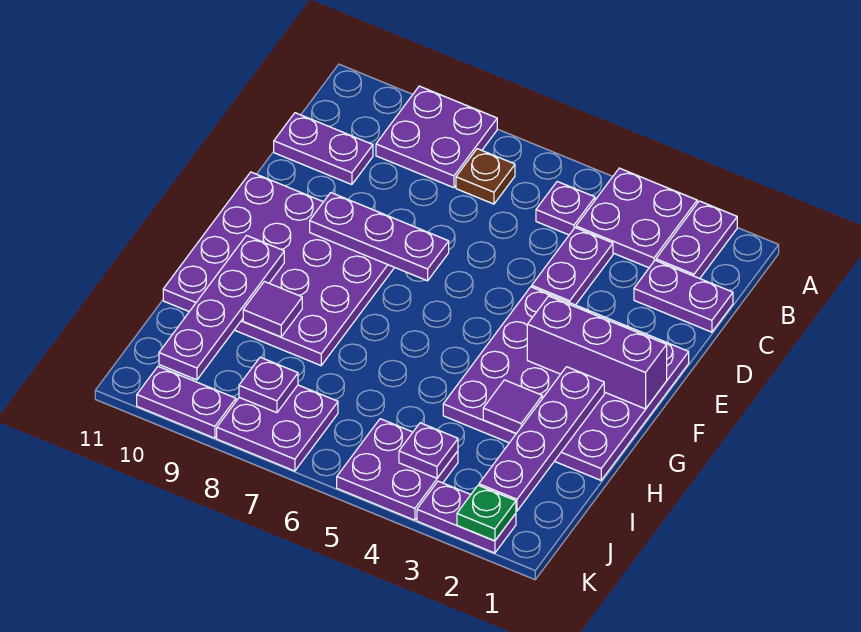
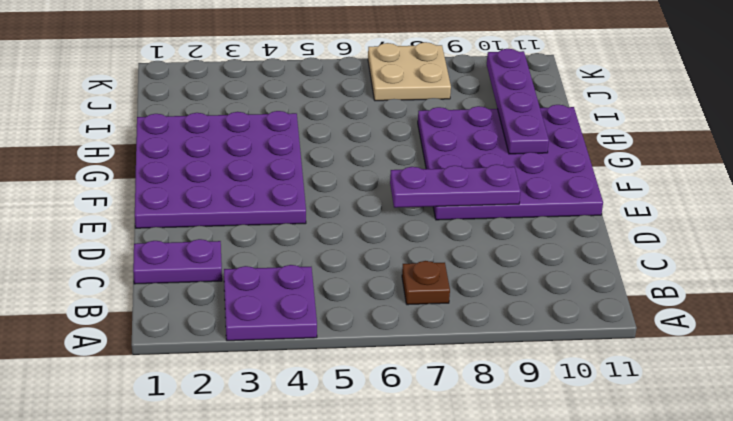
tan plate J7:K8 level 1 -> purple plate J7:K8 level 1
none -> purple plate A2:B2 level 1
none -> purple plate A8:B9 level 1
none -> purple plate B5 level 1

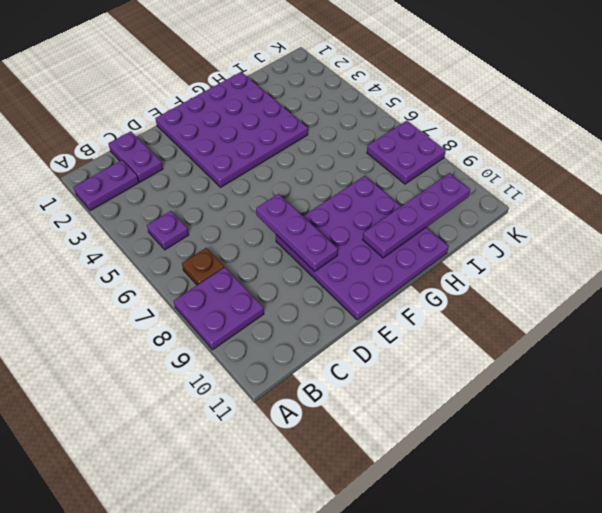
none -> purple plate A3:B4 level 1
none -> purple plate C4:D4 level 1
none -> purple plate C10:C11 level 1

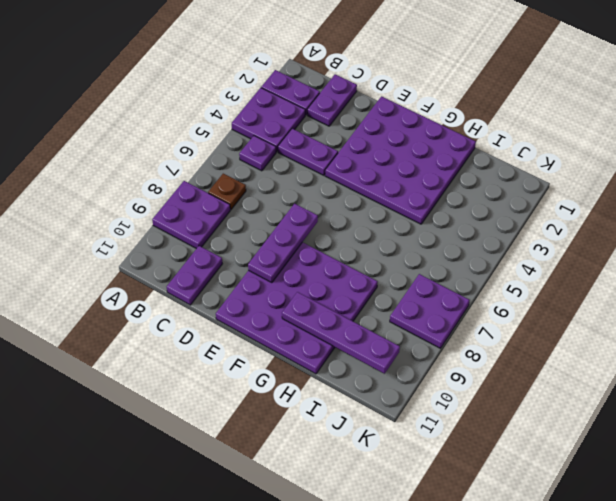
none -> purple plate J4:K5 level 1
none -> purple plate K2:K3 level 1
none -> purple plate K9:K10 level 1

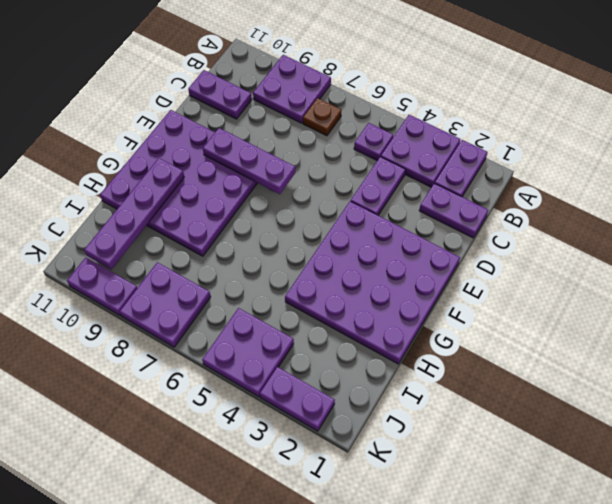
none -> purple brick F1:F3 level 2
none -> purple plate G2:J2 level 2
none -> purple tile H3 level 2

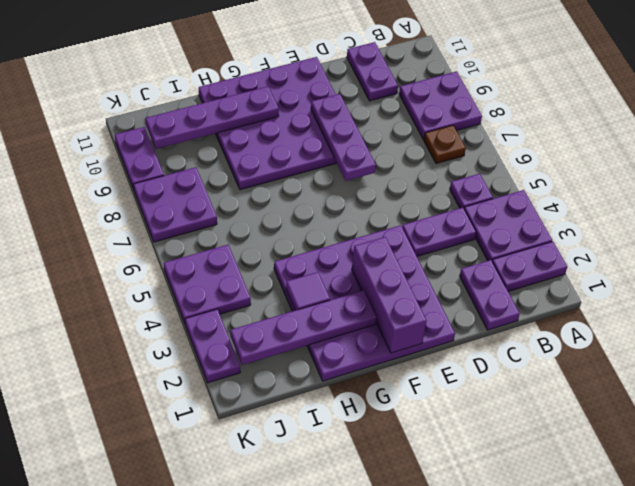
none -> purple tile H9 level 2
none -> purple plate J4 level 2
none -> purple plate J8 level 2

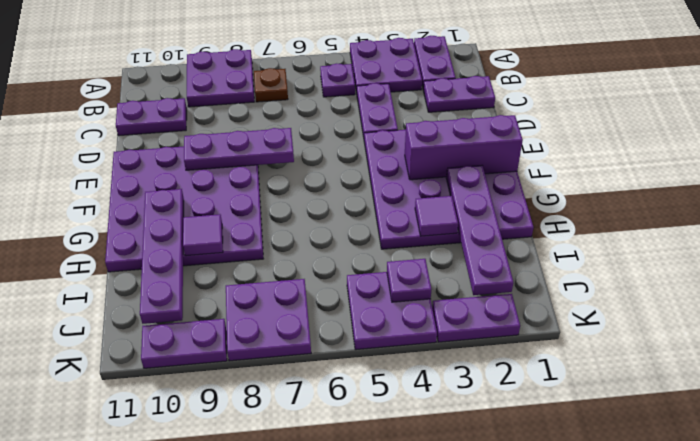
none -> purple plate J8 level 2
none -> green plate K2 level 2

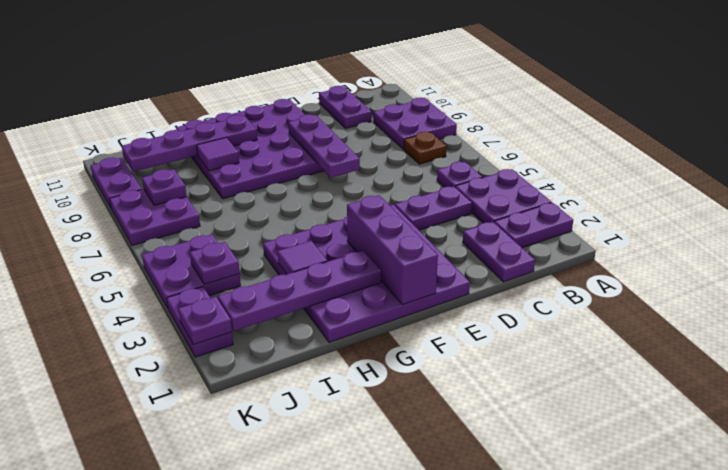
purple plate K2 level 2 -> green plate K2 level 2

